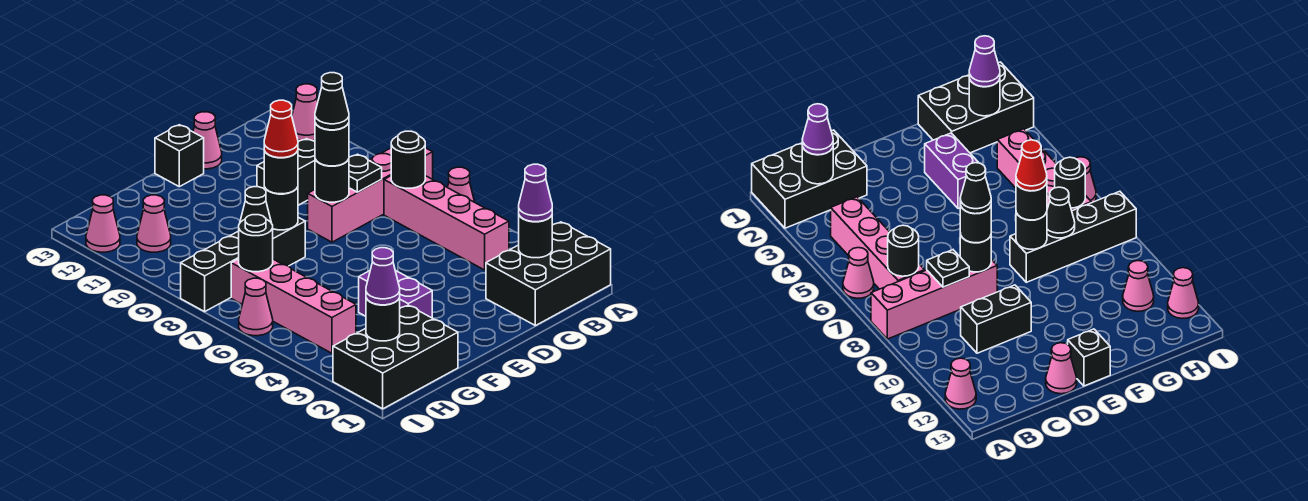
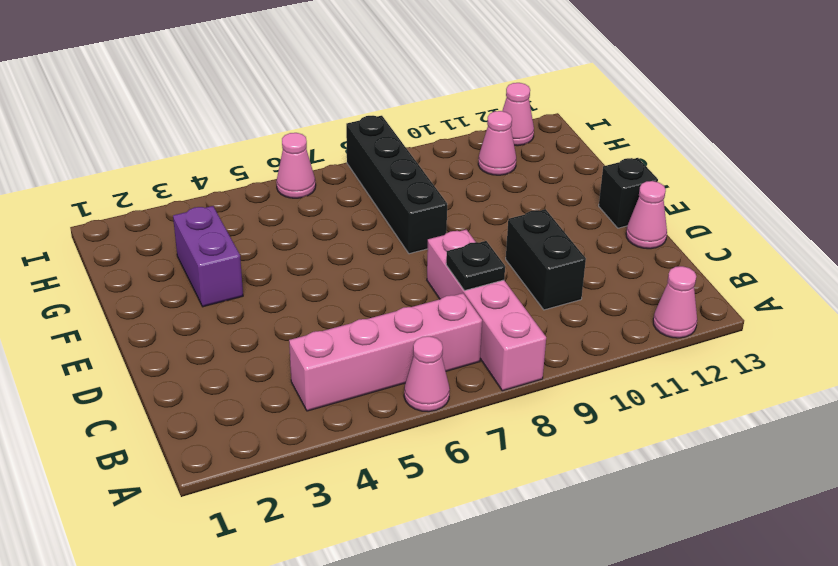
purple brick F3:G3 level 1 -> purple brick F3:F4 level 1
none -> black brick A1:C2 level 1
none -> black brick G1:I2 level 1
none -> pink brick H4:H7 level 1

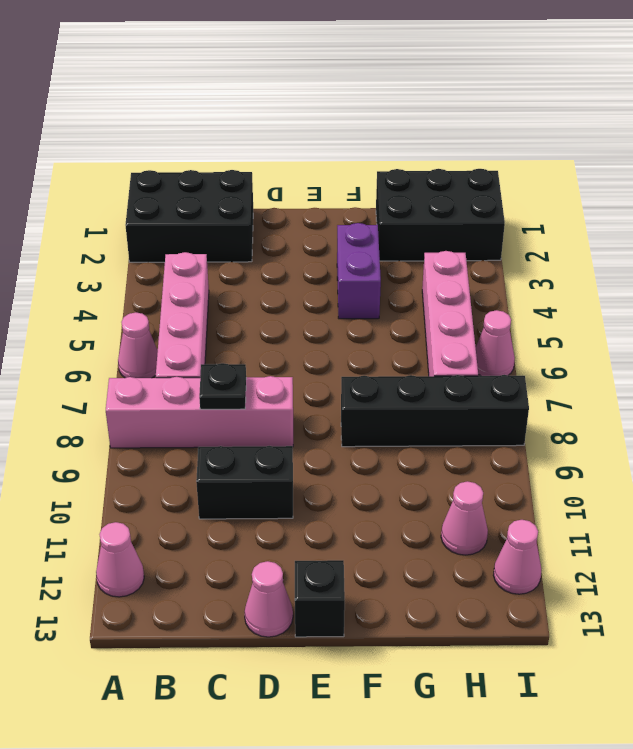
none -> black round brick B2 level 2
none -> black round brick B7 level 2
none -> black round brick D8 level 2

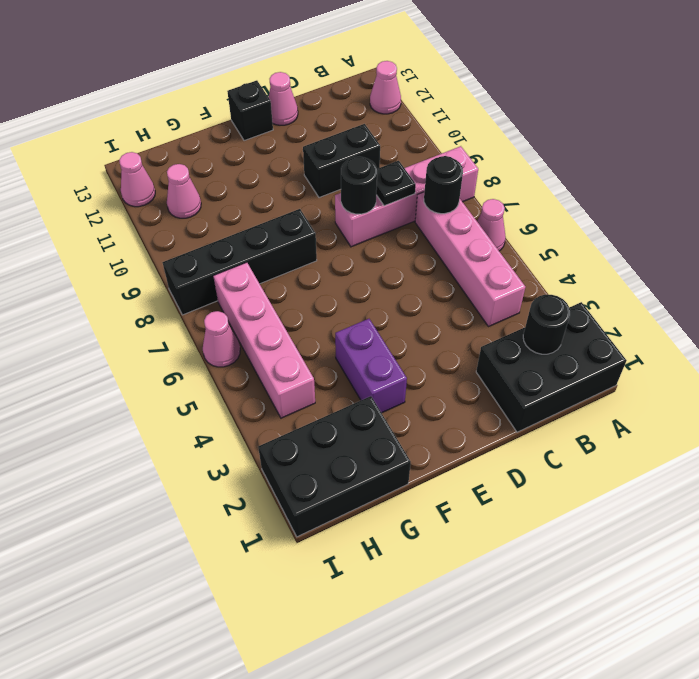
none -> black round brick F8 level 2
none -> black cone G8 level 2
none -> black round brick H2 level 2

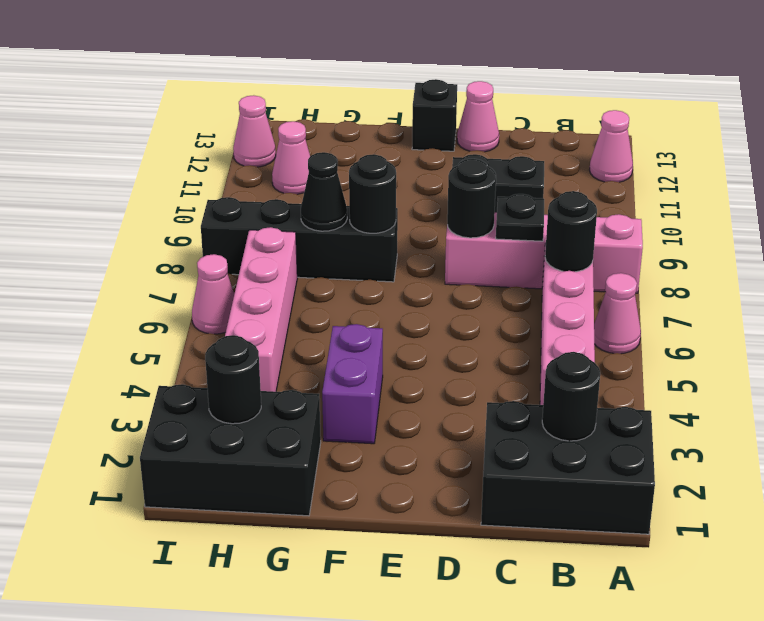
none -> black round brick H7 level 2
none -> purple cone B2 level 3
none -> black round brick D8 level 3

